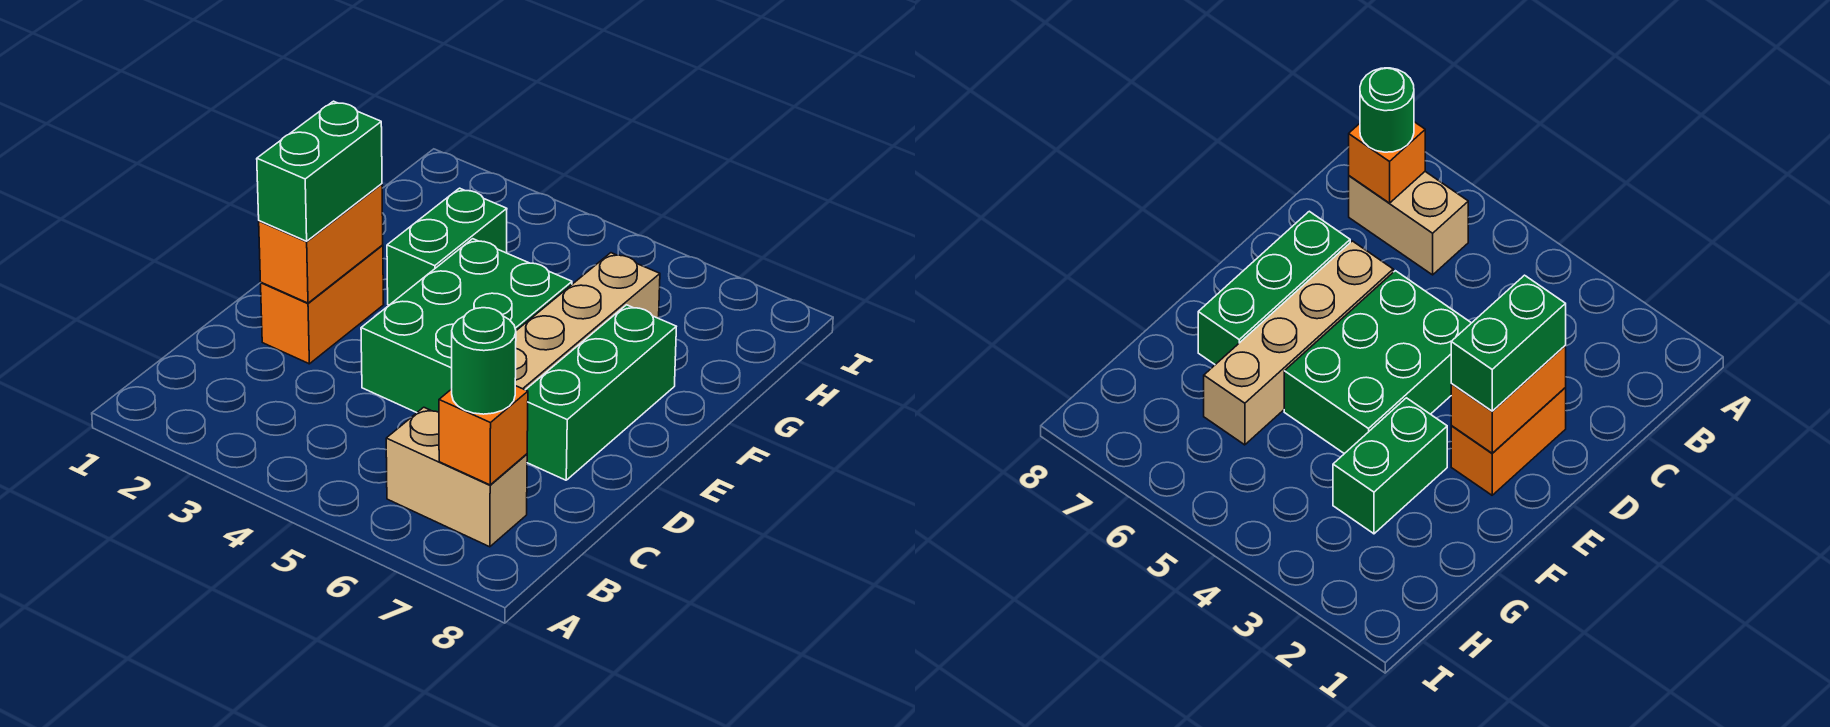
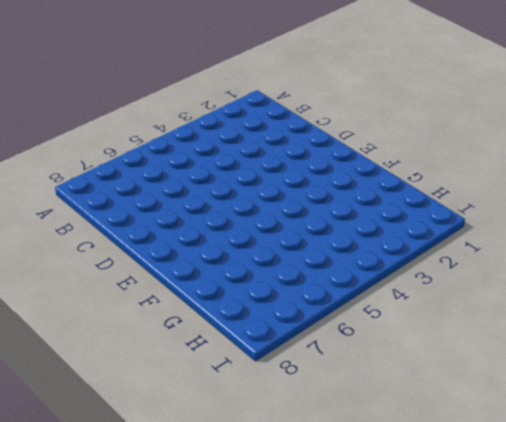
none -> tan brick B6:B7 level 1
none -> orange brick D2:E2 level 1

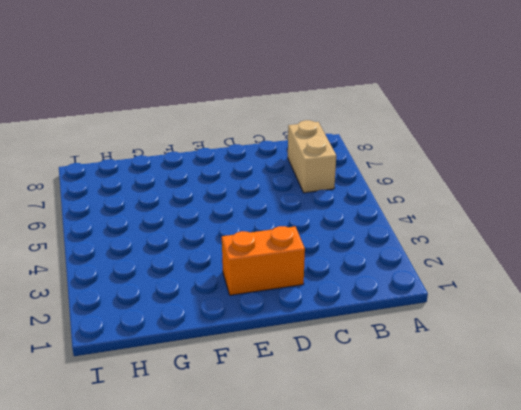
none -> green brick D4:F5 level 1
none -> tan brick D6:G6 level 1

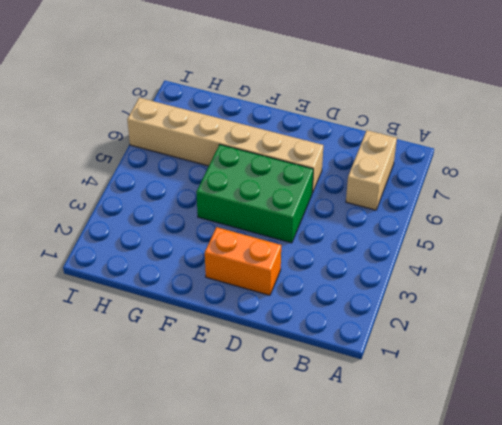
tan brick D6:I6 level 1 -> tan brick D6:G6 level 1
none -> green brick D7:F7 level 1
none -> green brick F3:G3 level 1

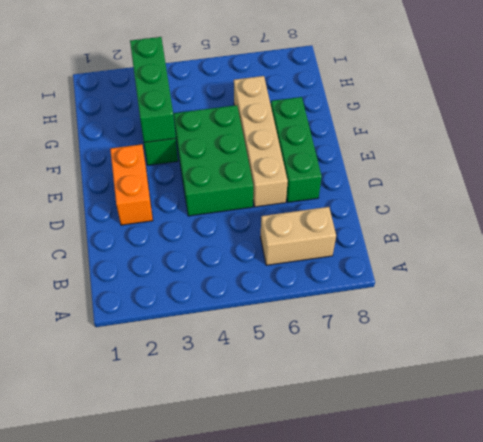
green brick F3:H3 level 2 -> none
none -> orange brick B7 level 2
none -> orange brick D2:E2 level 2

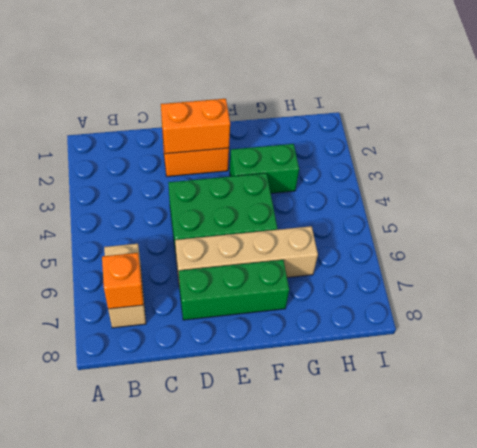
none -> green round brick B7 level 3
none -> green brick D2:E2 level 3

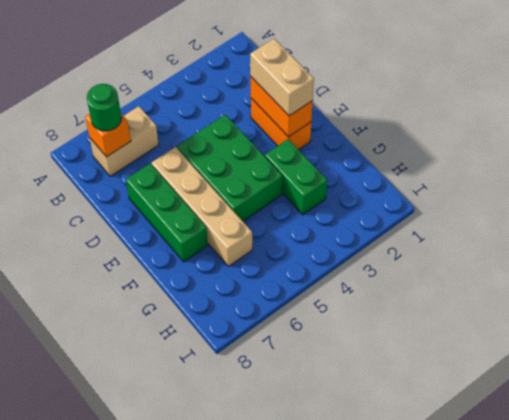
tan brick D2:E2 level 3 -> green brick D2:E2 level 3

